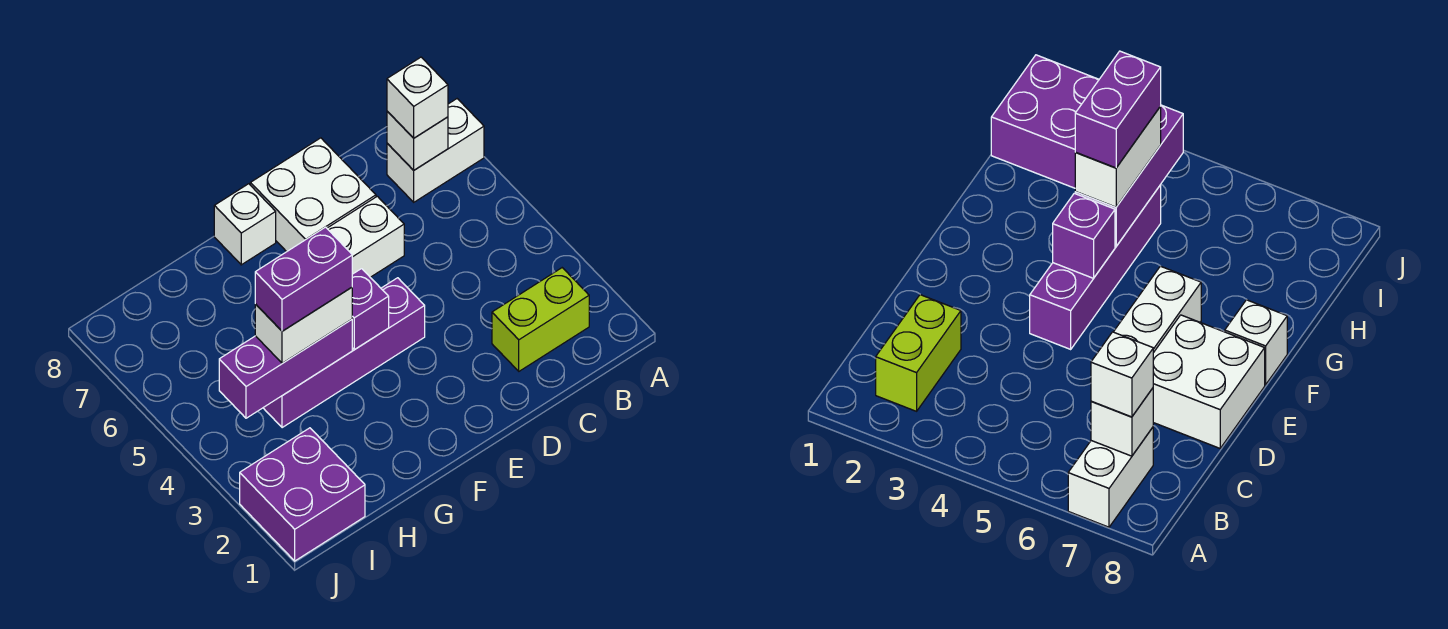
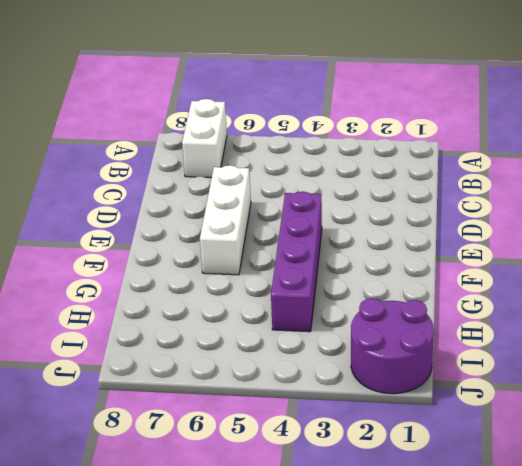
purple round brick I1:J2 level 1 -> purple brick I1:J2 level 1
none -> lime brick B2:C2 level 1
none -> white brick D7:E8 level 1
none -> white brick F8 level 1

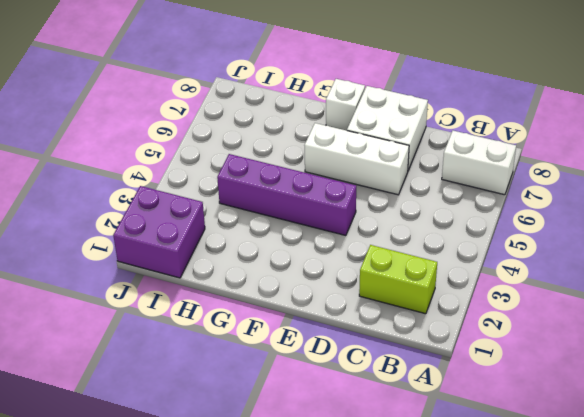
none -> white brick B7 level 2
none -> purple brick F4 level 2
none -> purple brick G4:I4 level 2

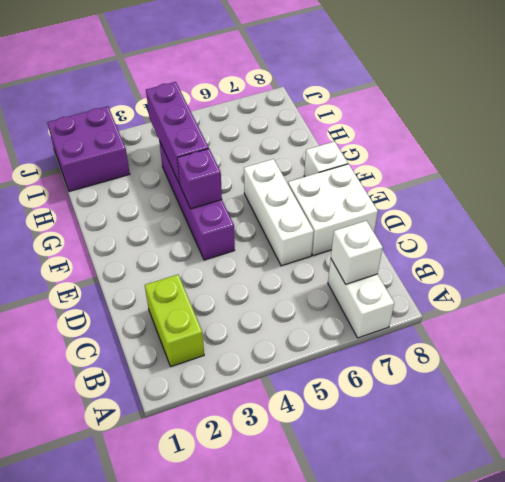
none -> white brick B7 level 3
none -> white brick G4:H4 level 3
none -> purple brick G4:H4 level 4

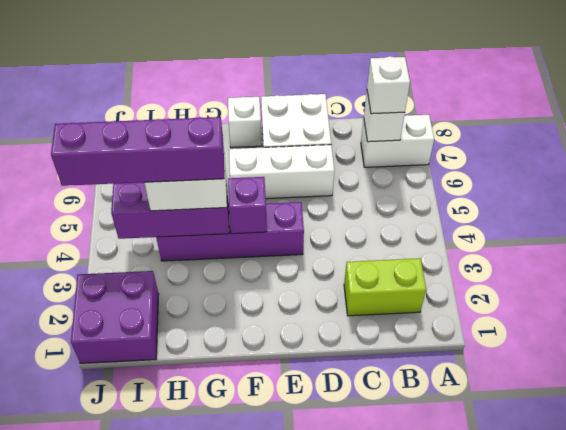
purple brick G4:J4 level 4 -> purple brick G4:H4 level 4

